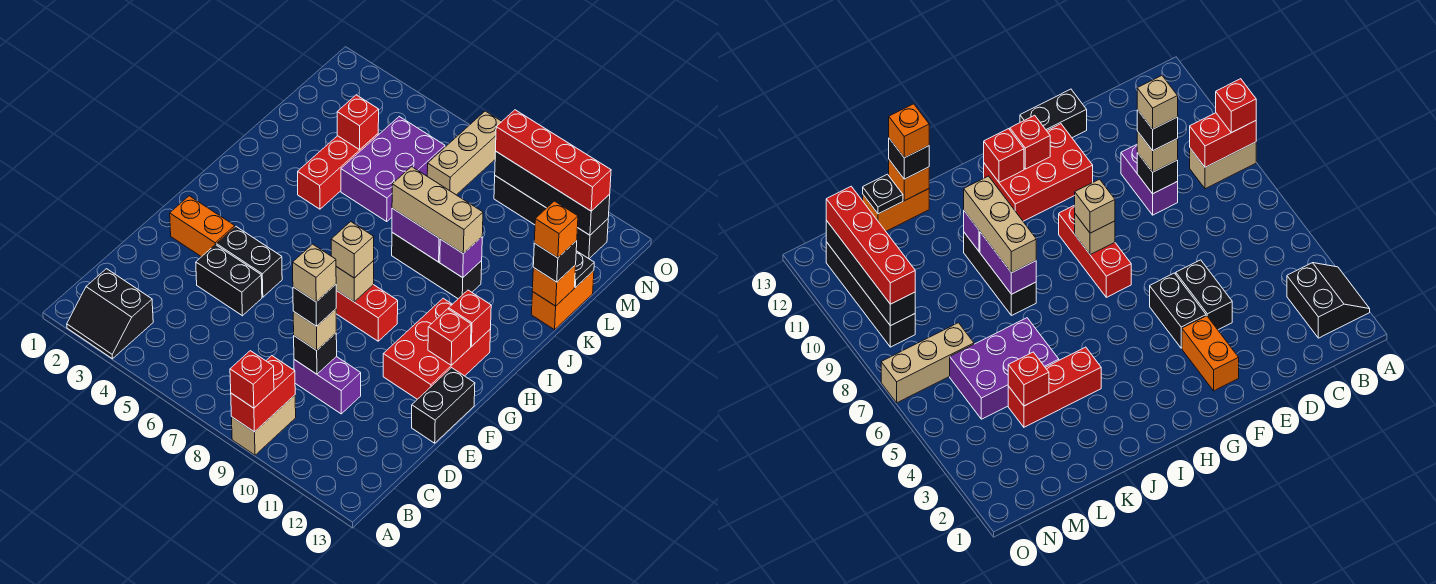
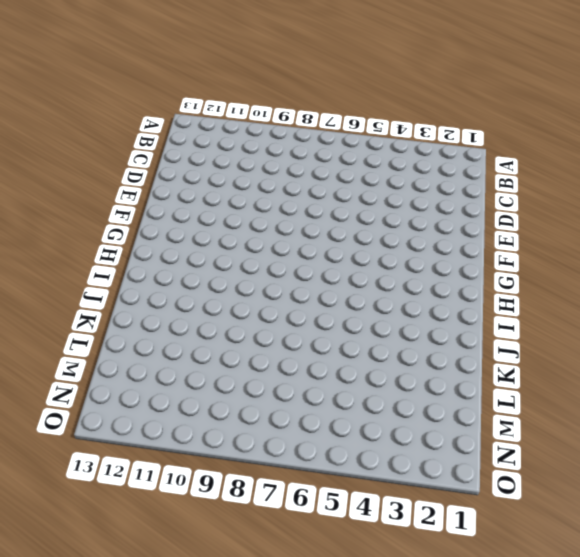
none -> black slope A2:B3 level 1 top B
none -> tan brick A9:B9 level 1
none -> purple brick D9:D10 level 1
none -> black brick E4:E5 level 1

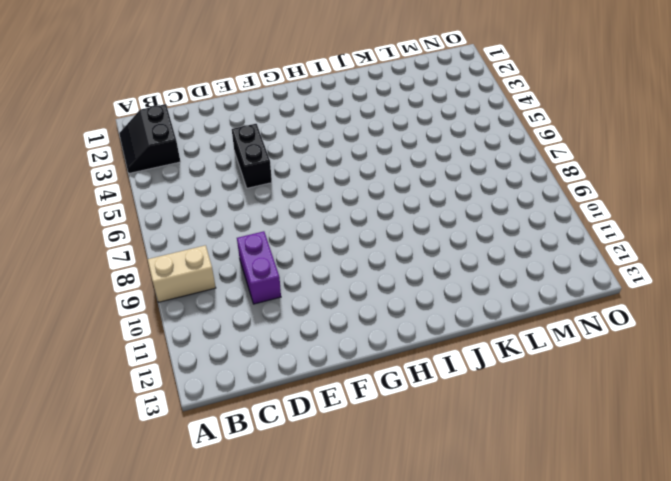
none -> black brick E13:F13 level 1
none -> orange brick F2:F3 level 1
none -> black brick F4:F5 level 1
none -> red brick F11:H12 level 1

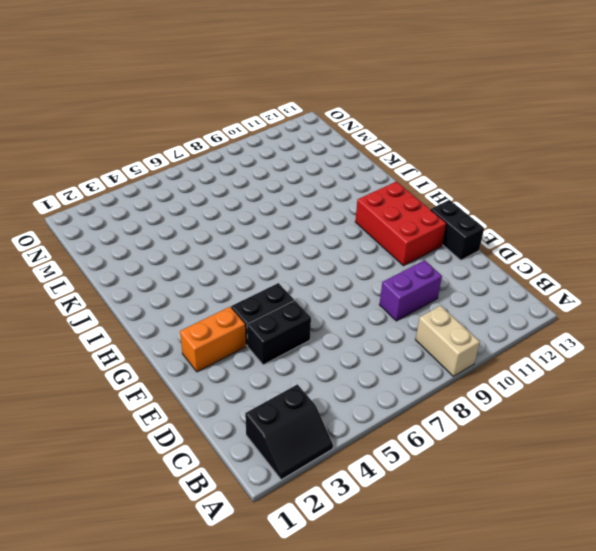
none -> red brick G7:G9 level 1
none -> red brick J4:L4 level 1
none -> black brick J8:J10 level 1
none -> purple brick K5:M6 level 1

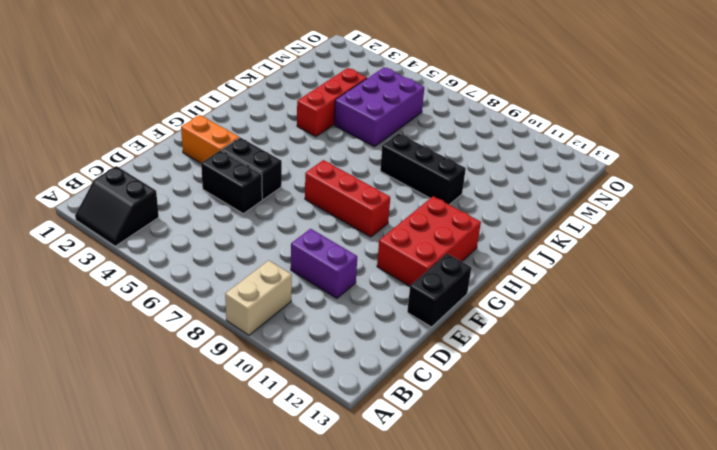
none -> orange brick K13:L13 level 1
none -> tan brick M7:O7 level 1
none -> black brick N9:N12 level 1
none -> red brick A9:B9 level 2

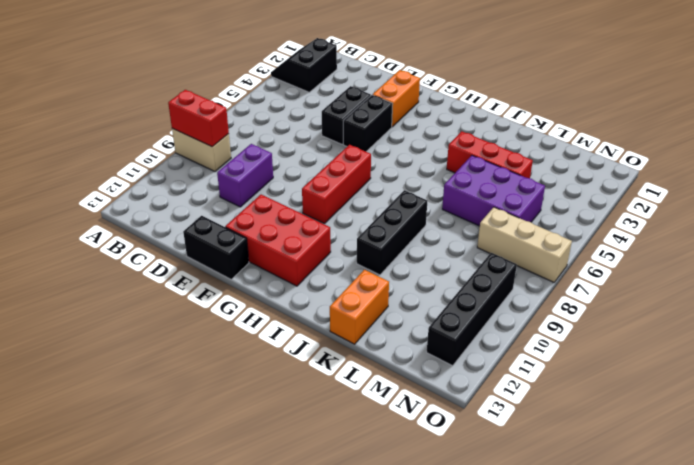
orange brick K12:K13 level 1 -> orange brick K13:L13 level 1
none -> black brick D9 level 2
none -> tan brick G8 level 2
none -> red brick G12 level 2
none -> red brick H12 level 2

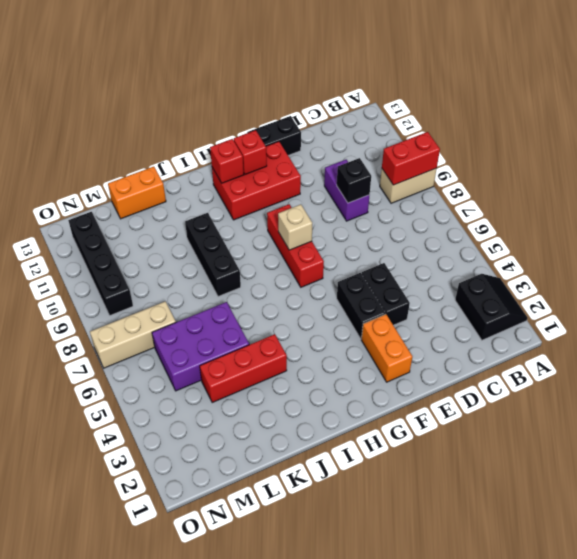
none -> purple brick J8:J9 level 2
none -> purple brick J10 level 2
none -> orange brick K13 level 2
none -> red brick L4 level 2

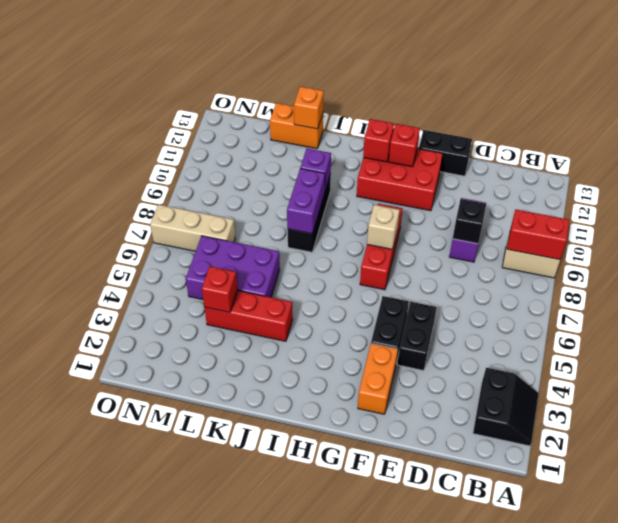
none -> black brick N9:N12 level 1
none -> black plate L13 level 2
none -> black brick N9:N12 level 2
none -> red brick A9 level 3

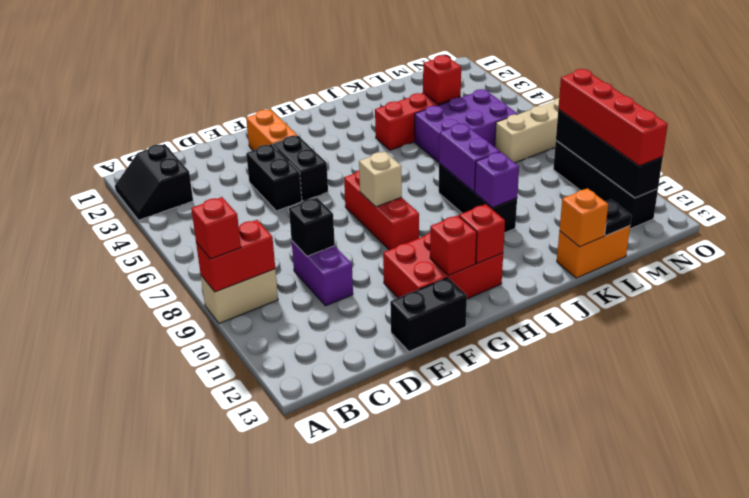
none -> tan brick D9 level 3
none -> tan brick G8 level 3
none -> tan brick J8:J10 level 3
none -> black brick K13 level 3

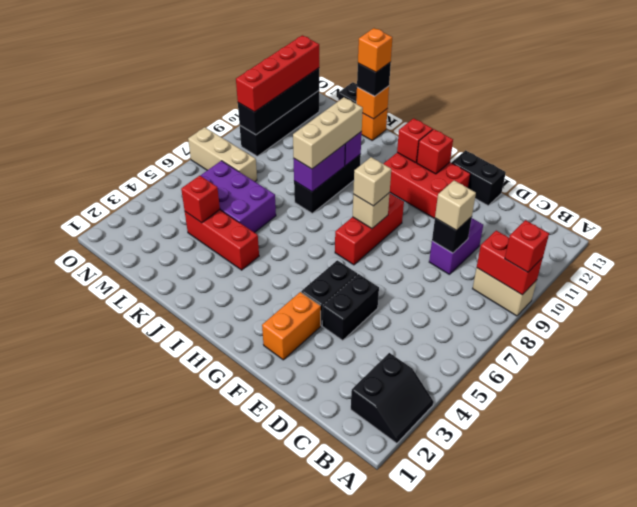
none -> black brick D9 level 4
none -> tan brick D9 level 5

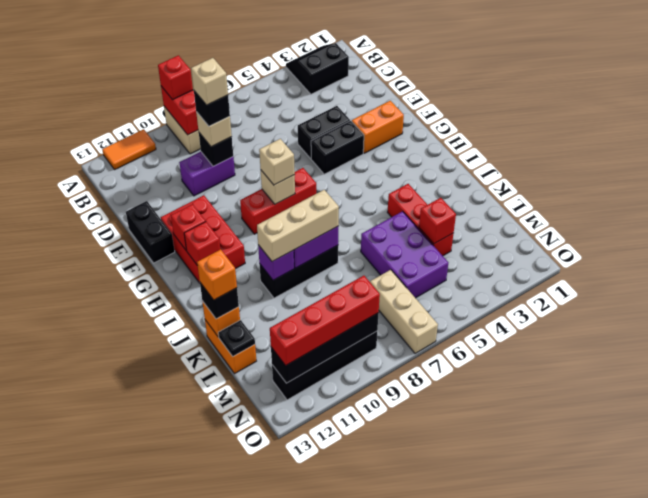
orange tile A11:A12 level 1 -> none

